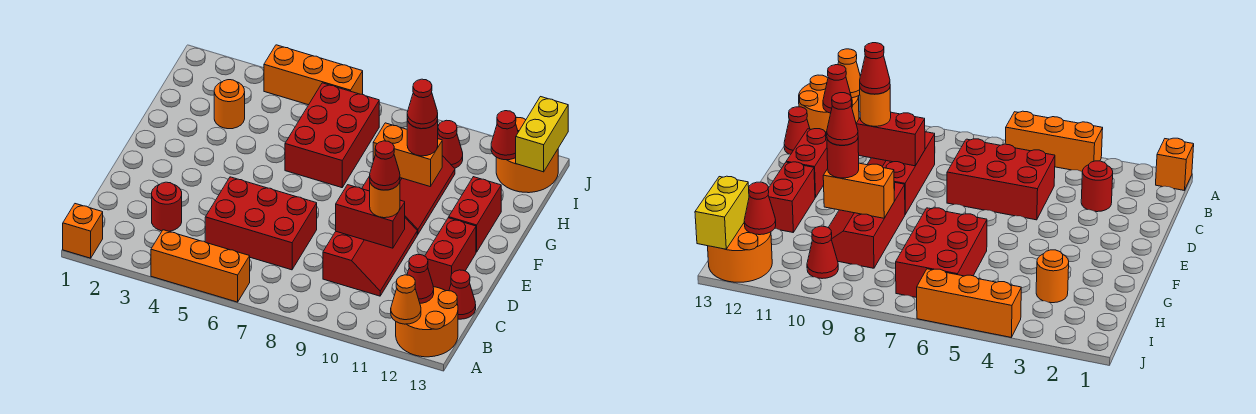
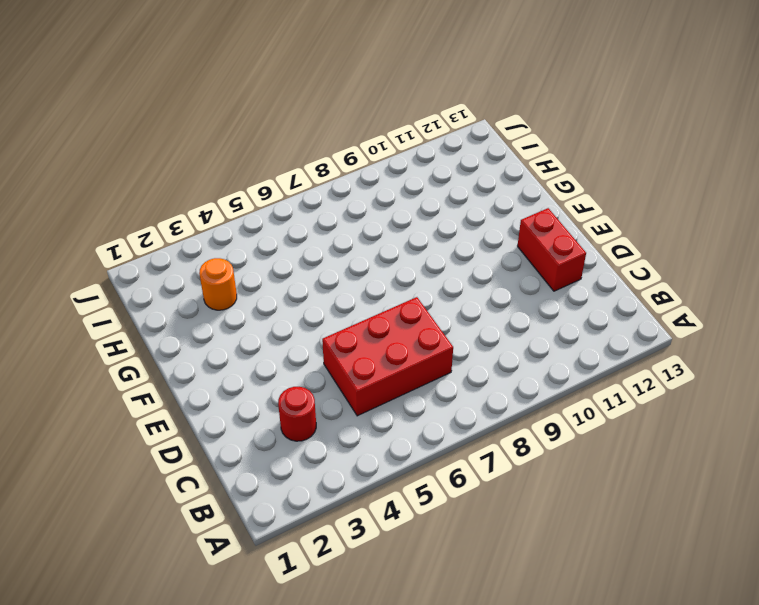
none -> orange brick A1 level 1
none -> orange brick A4:A6 level 1
none -> orange round brick A12:B13 level 1

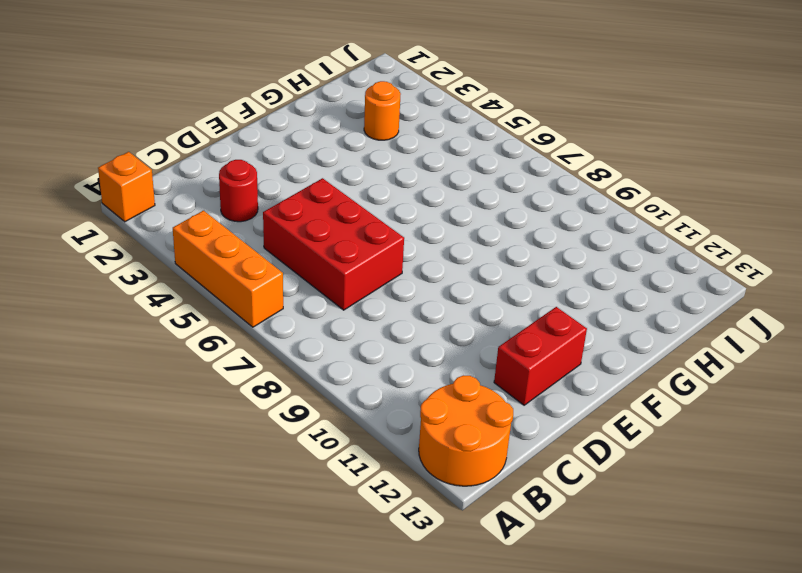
none -> red slope C9:E10 level 1 top 9
none -> red cone C13 level 1
none -> red slope F9:H10 level 1 top 9

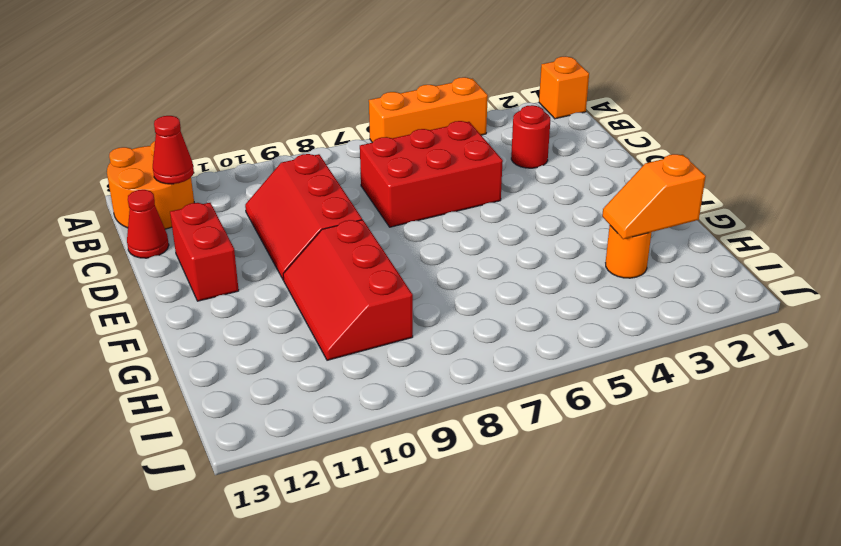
orange slope H2:H3 level 2 top 2 -> none
none -> red brick F12:G12 level 1
none -> red brick G6:I7 level 1
none -> red cone I10 level 1

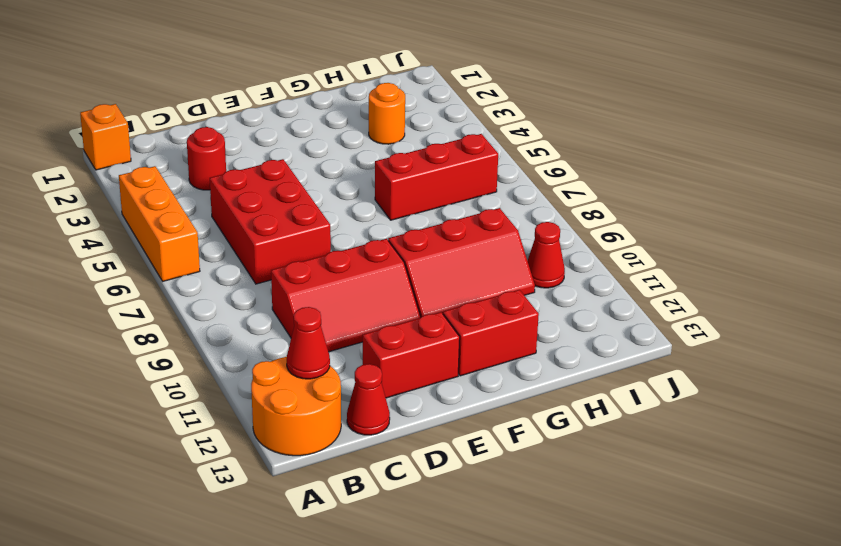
red brick G6:I6 level 1 -> red brick G6:I7 level 1
none -> orange round brick I12:J13 level 1
none -> orange brick J4:J6 level 1
none -> orange cone A12 level 2

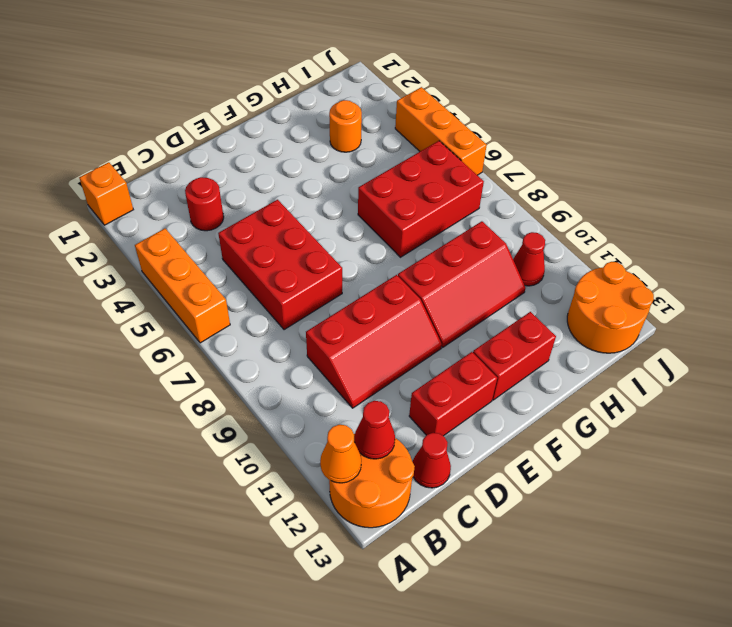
none -> red brick D9:D10 level 2
none -> orange brick G9:G10 level 2
none -> red cone I12 level 2

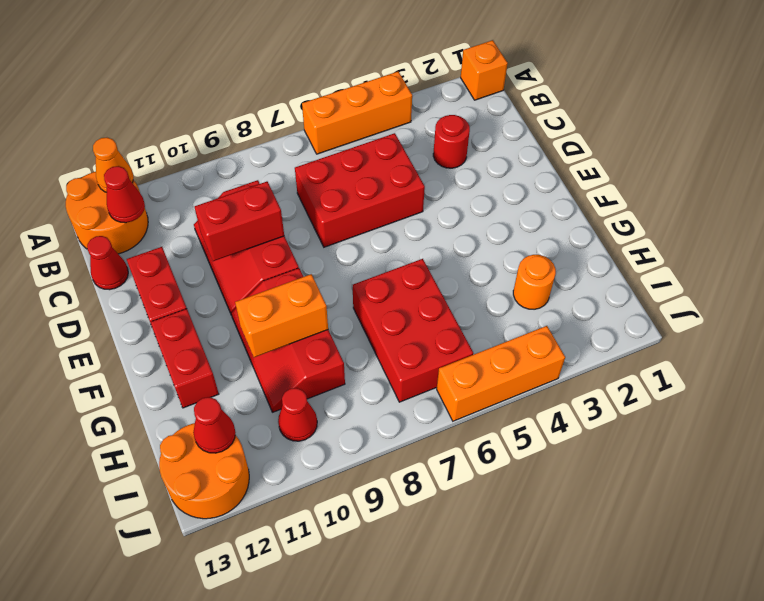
none -> yellow brick I13:J13 level 2
none -> orange round brick D10 level 3
none -> red round brick G10 level 3

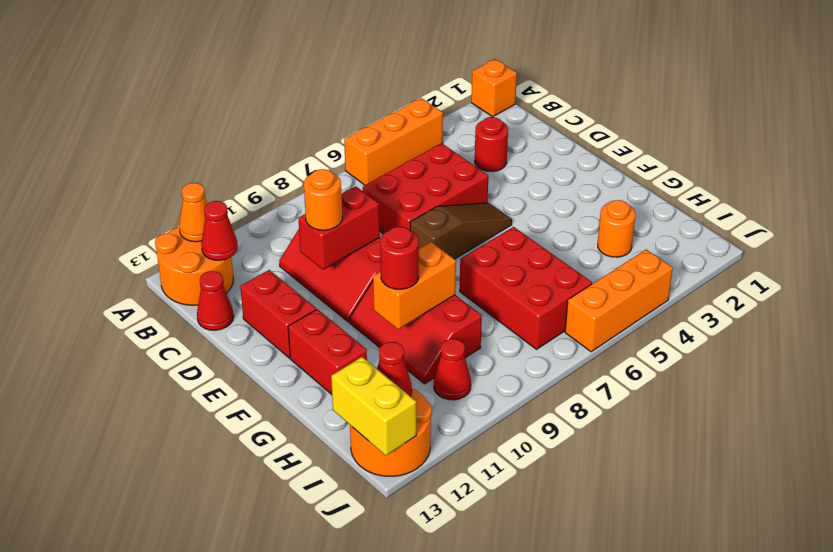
brown slope E5:E7 level 1 top 7 -> none
none -> red cone D10 level 4
none -> red cone G10 level 4

